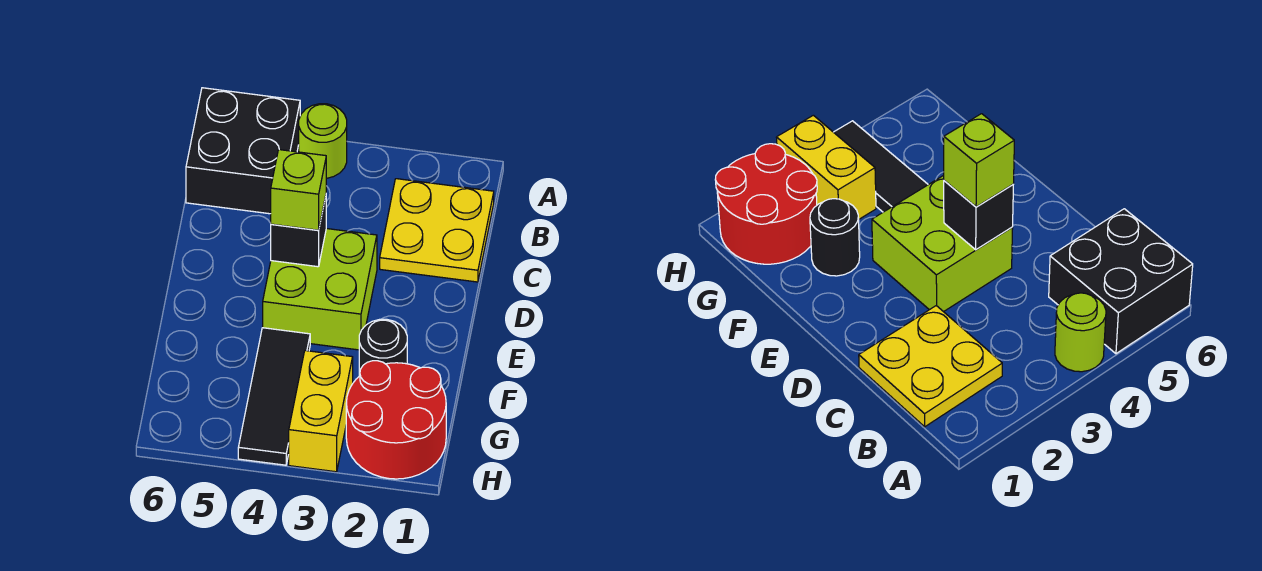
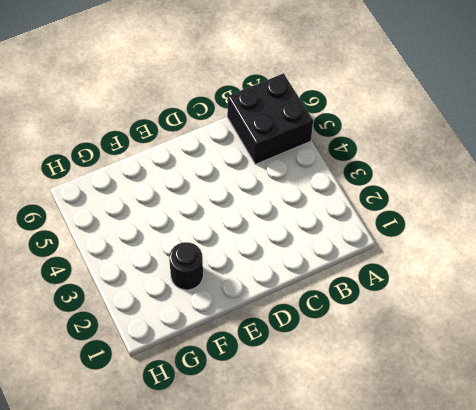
none -> lime round brick A4 level 1
none -> yellow plate B1:C2 level 1

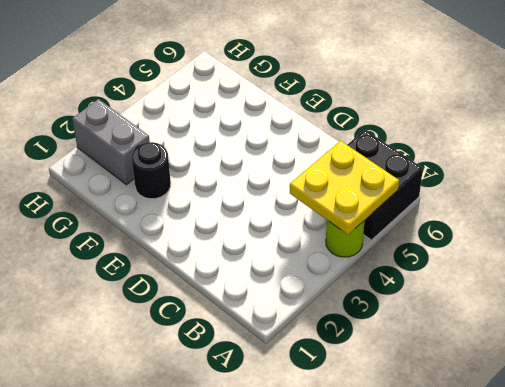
yellow plate A4:B5 level 2 -> yellow plate B1:C2 level 1
grey brick G2:H2 level 1 -> red round brick G1:H2 level 1
none -> lime brick D3:E4 level 1
none -> black tile F4:H4 level 1

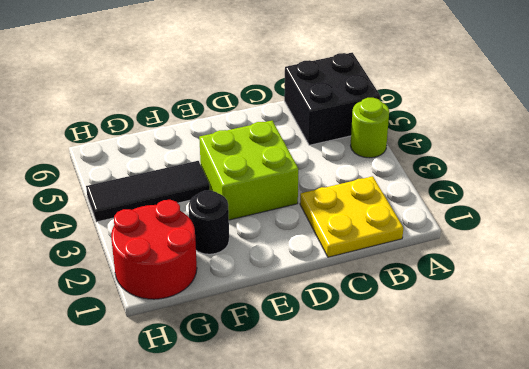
none -> yellow brick G3:H3 level 1
none -> black brick D4 level 2

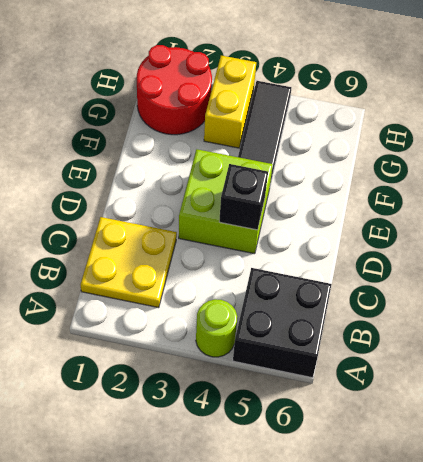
none -> black round brick F2 level 1
none -> lime brick D4 level 3

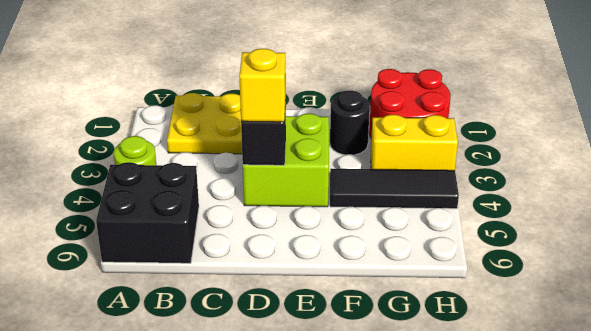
yellow brick D4 level 3 -> lime brick D4 level 3

